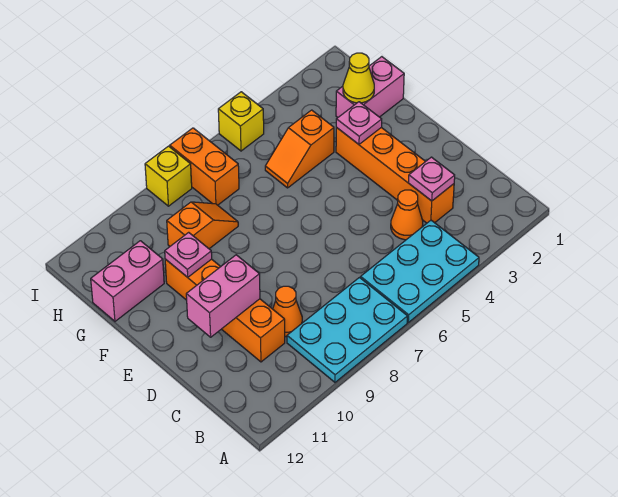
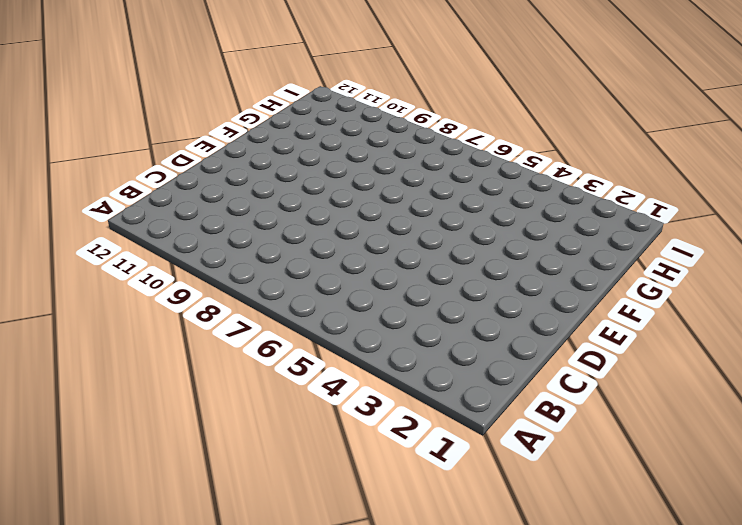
none -> cyan plate A4:B6 level 1
none -> cyan plate A7:B9 level 1
none -> orange brick C3:F3 level 1

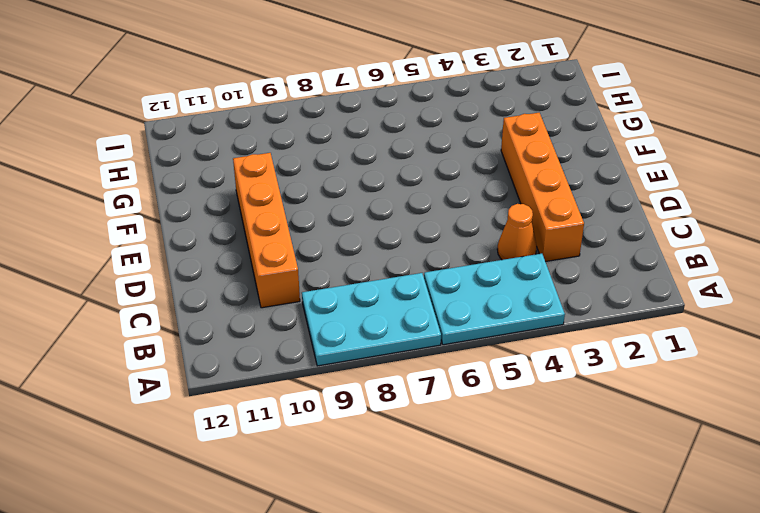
none -> orange cone C9 level 1
none -> pink brick G1:G2 level 1
none -> orange slope G4:G5 level 1 top 4

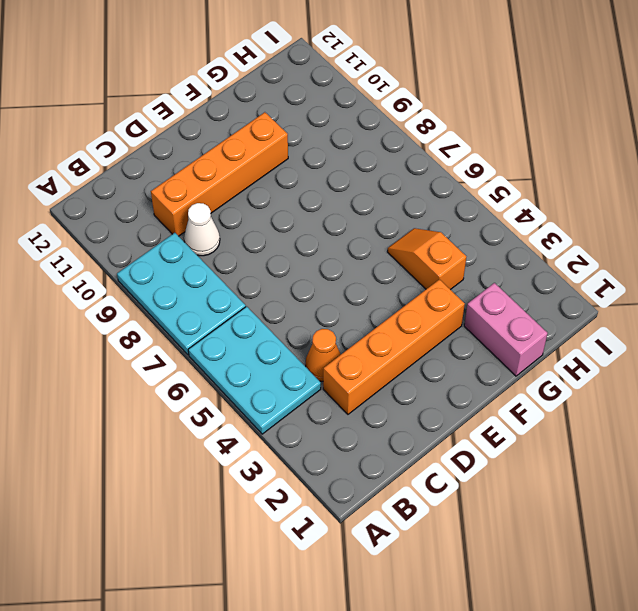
white cone C9 level 1 -> orange cone C9 level 1
none -> orange slope G8:G9 level 1 top 9
none -> pink brick G11:G12 level 1
none -> orange brick H7:I7 level 1

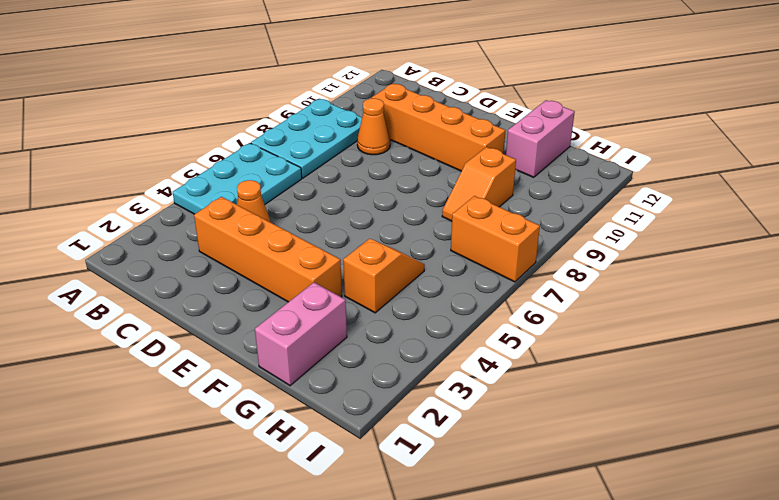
none -> yellow brick I5 level 1
none -> yellow brick I8 level 1
none -> pink plate C3 level 2

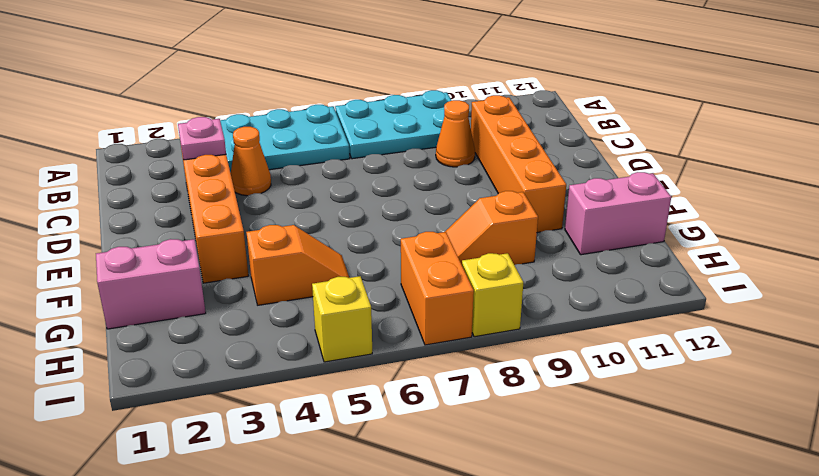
none -> pink brick D10:D11 level 2
none -> pink plate F3 level 2
none -> pink plate F10 level 2

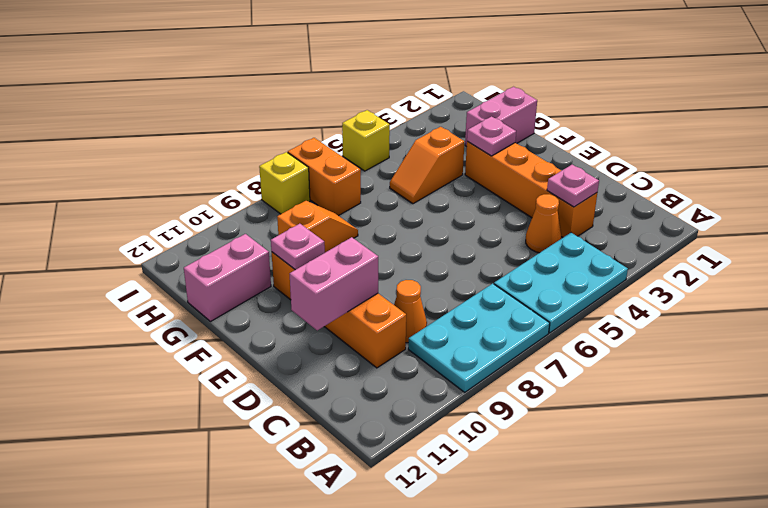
none -> yellow cone G2 level 2

